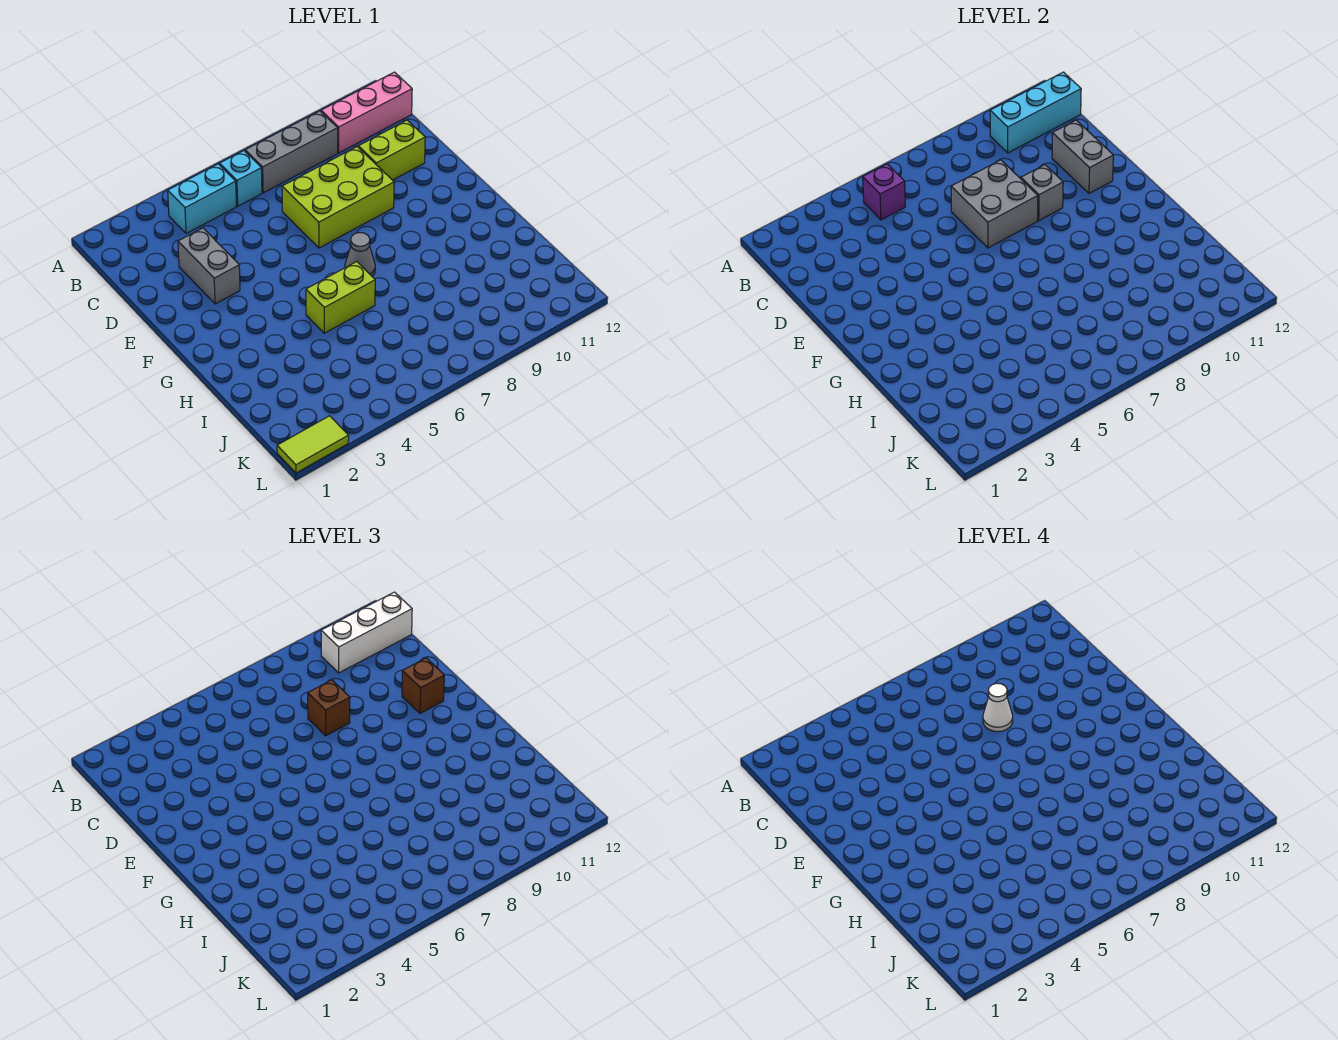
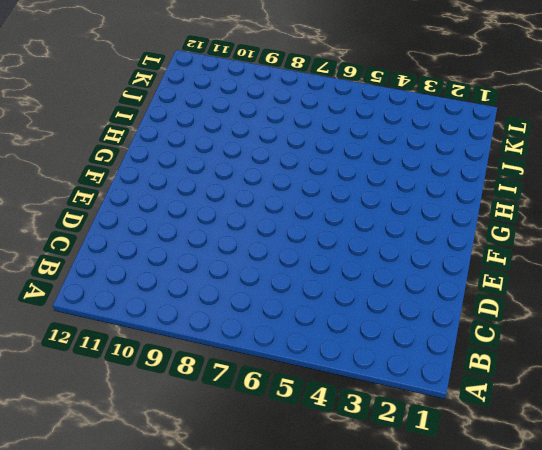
none -> cyan brick B4:B5 level 1
none -> cyan brick B6 level 1
none -> grey brick B7:B9 level 1

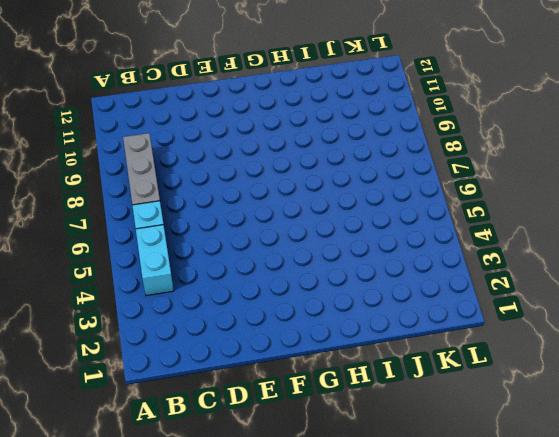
none -> pink brick B10:B12 level 1
none -> grey brick D3:E3 level 1
none -> lime brick D7:E9 level 1

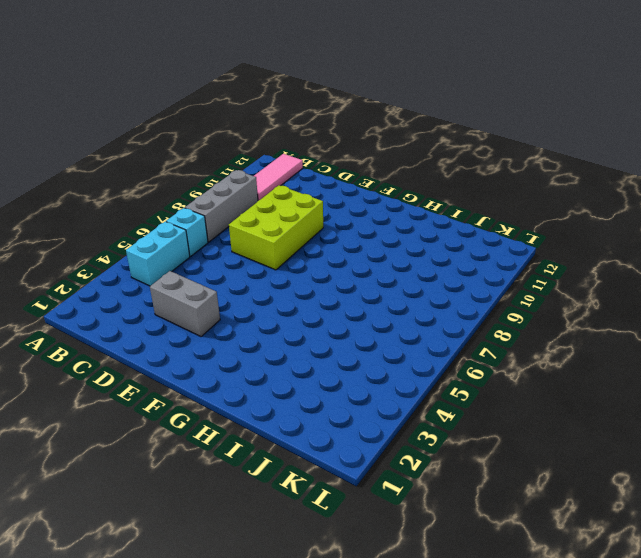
pink tile B10:B12 level 1 -> pink brick B10:B12 level 1
none -> lime brick D10:D11 level 1
none -> grey cone G7 level 1
none -> lime brick H5:H6 level 1

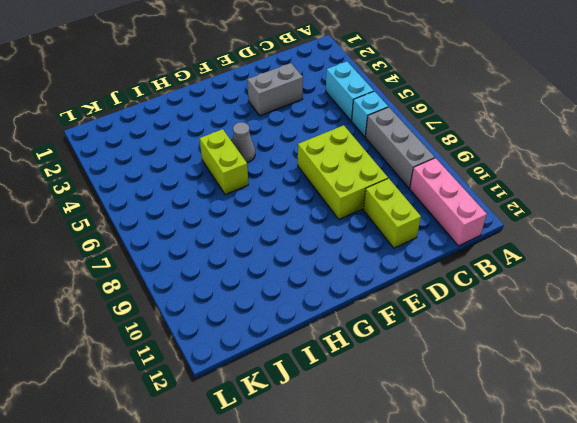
grey cone G5 level 1 -> grey cone G7 level 1
none -> lime tile L1:L2 level 1
none -> purple brick B5 level 2
none -> cyan brick B10:B12 level 2

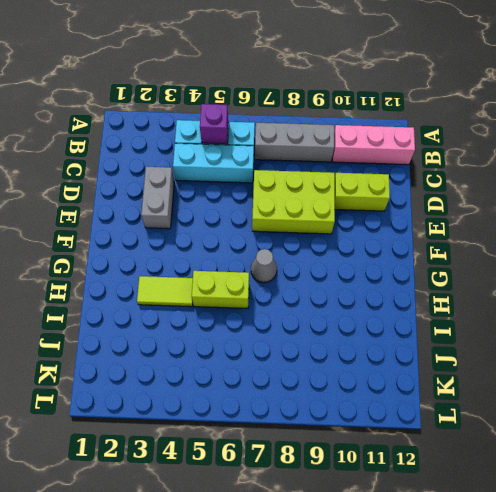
cyan brick C4:C6 level 1 -> cyan brick B10:B12 level 2
lime tile H3:H4 level 1 -> lime tile L1:L2 level 1
none -> grey brick D7:E8 level 2
none -> grey brick D11:E11 level 2
none -> grey brick E9 level 2

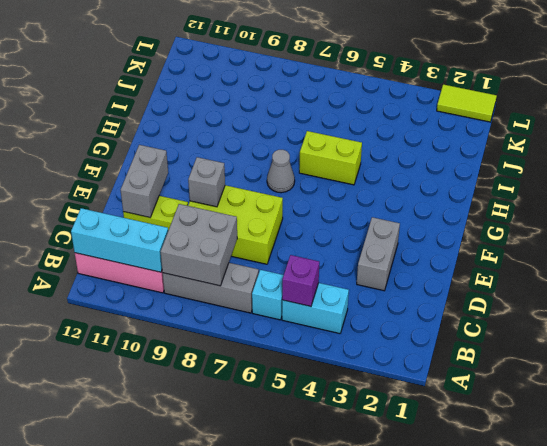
grey brick B8:C9 level 2 -> grey brick D7:E8 level 2
none -> white brick B10:B12 level 3
none -> brown brick D8 level 3
none -> brown brick E11 level 3

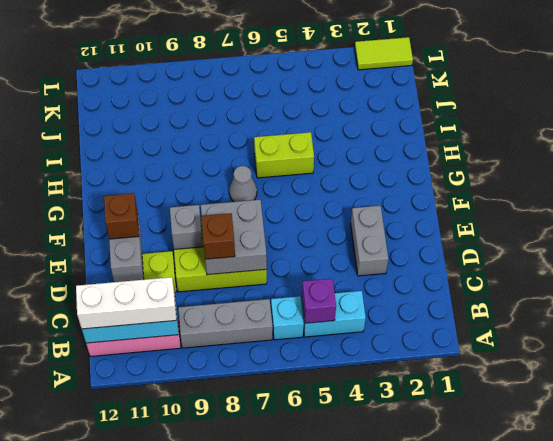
none -> white cone D8 level 4

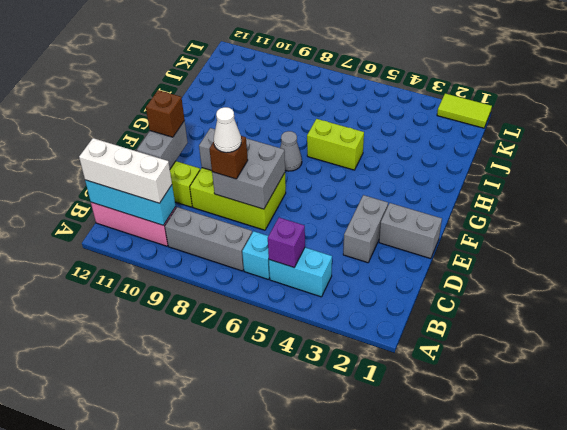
grey brick E1:E2 level 1 -> none

